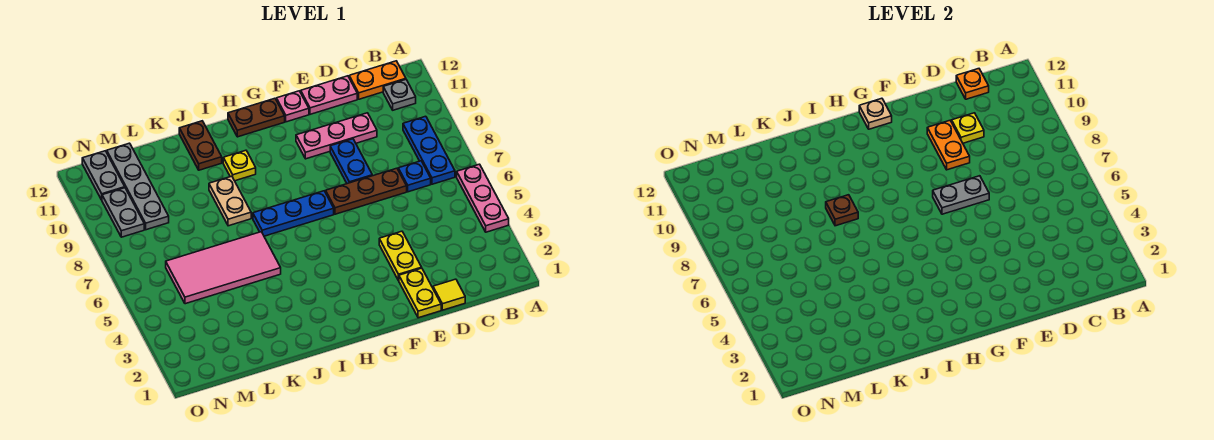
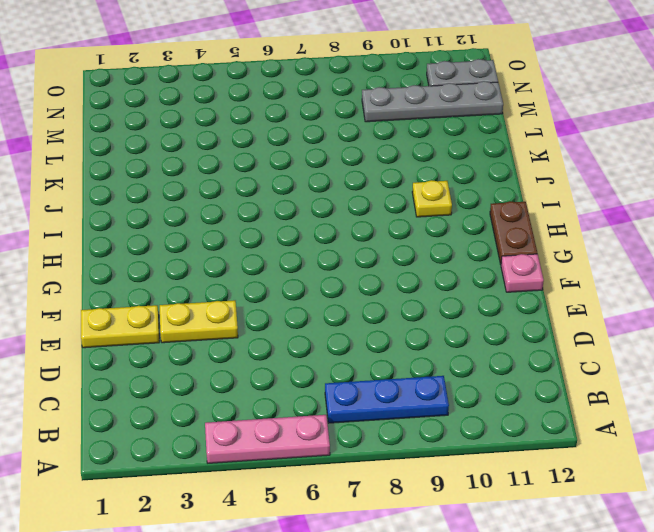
none -> grey plate B11 level 1
none -> orange plate B12:C12 level 1
none -> blue plate C7 level 1

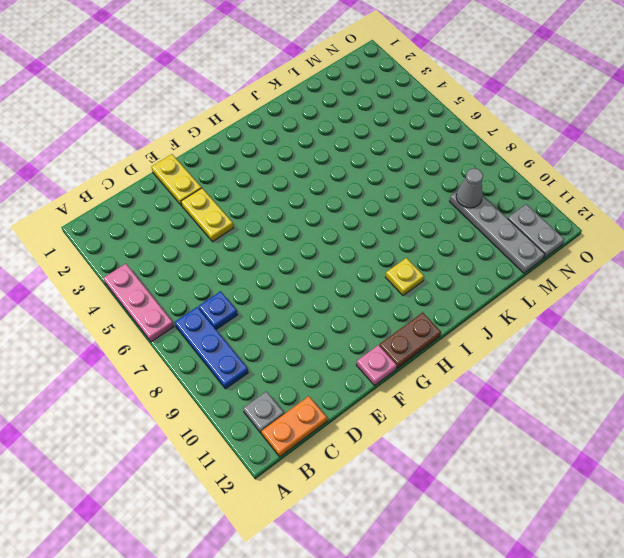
grey cone M9 level 2 -> none
none -> yellow tile D1 level 1
none -> brown plate D7:F7 level 1
none -> pink plate D10:F10 level 1

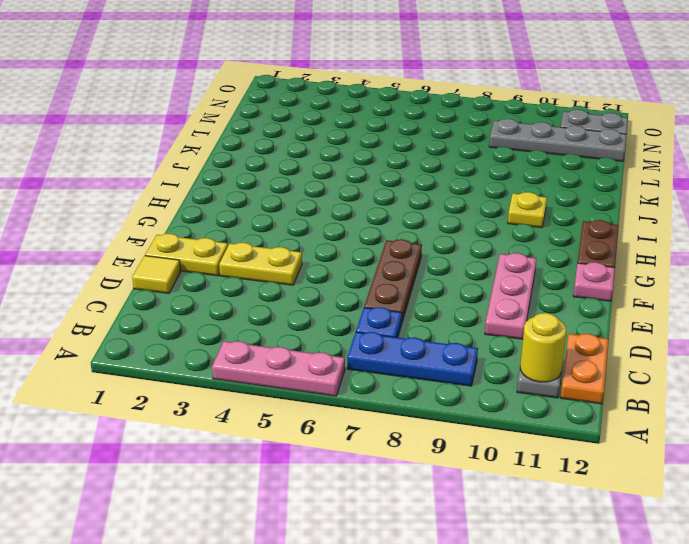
yellow round brick B11 level 2 -> none
none -> pink plate D12:E12 level 1
none -> blue plate E8:E9 level 1
none -> blue plate G7:I7 level 1

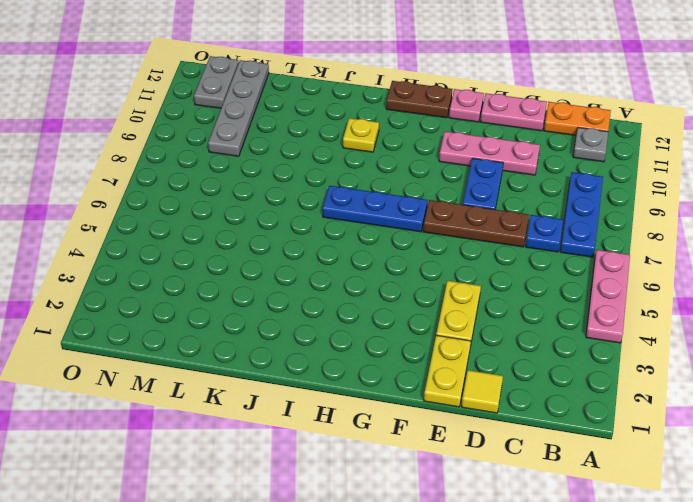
none -> pink tile J5:M6 level 1
none -> tan plate J8:J9 level 1
none -> brown plate J11:J12 level 1

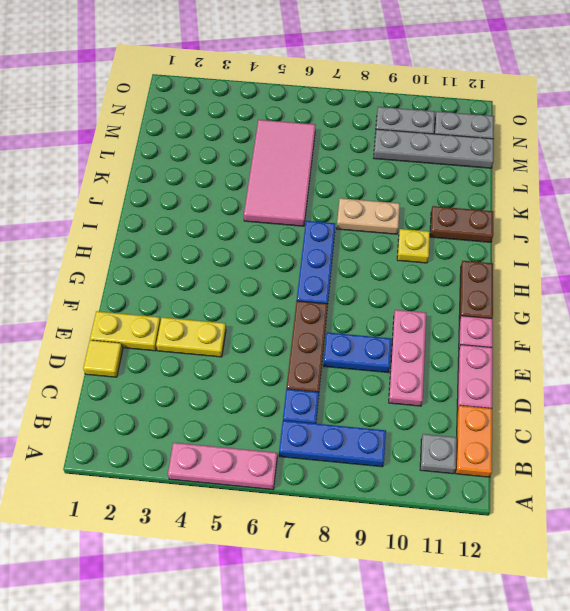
none -> orange plate C12 level 2
none -> yellow plate D10 level 2
none -> grey plate E7:F7 level 2

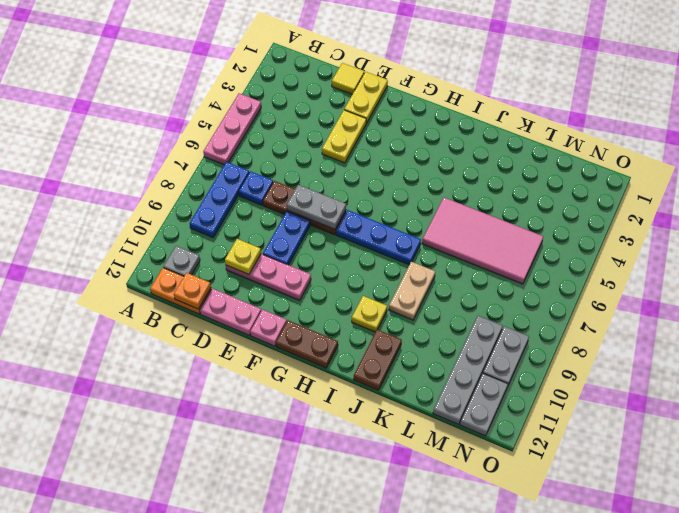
none -> orange plate E9:E10 level 2
none -> tan plate G12 level 2
none -> brown plate J8 level 2

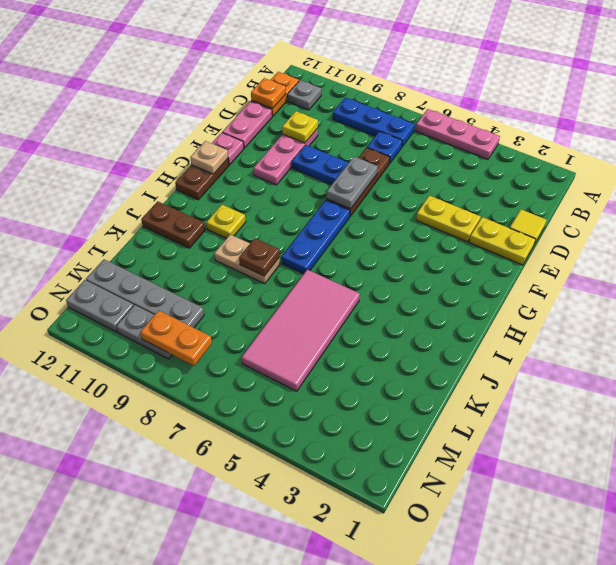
orange plate N8:N9 level 2 -> orange plate E9:E10 level 2

